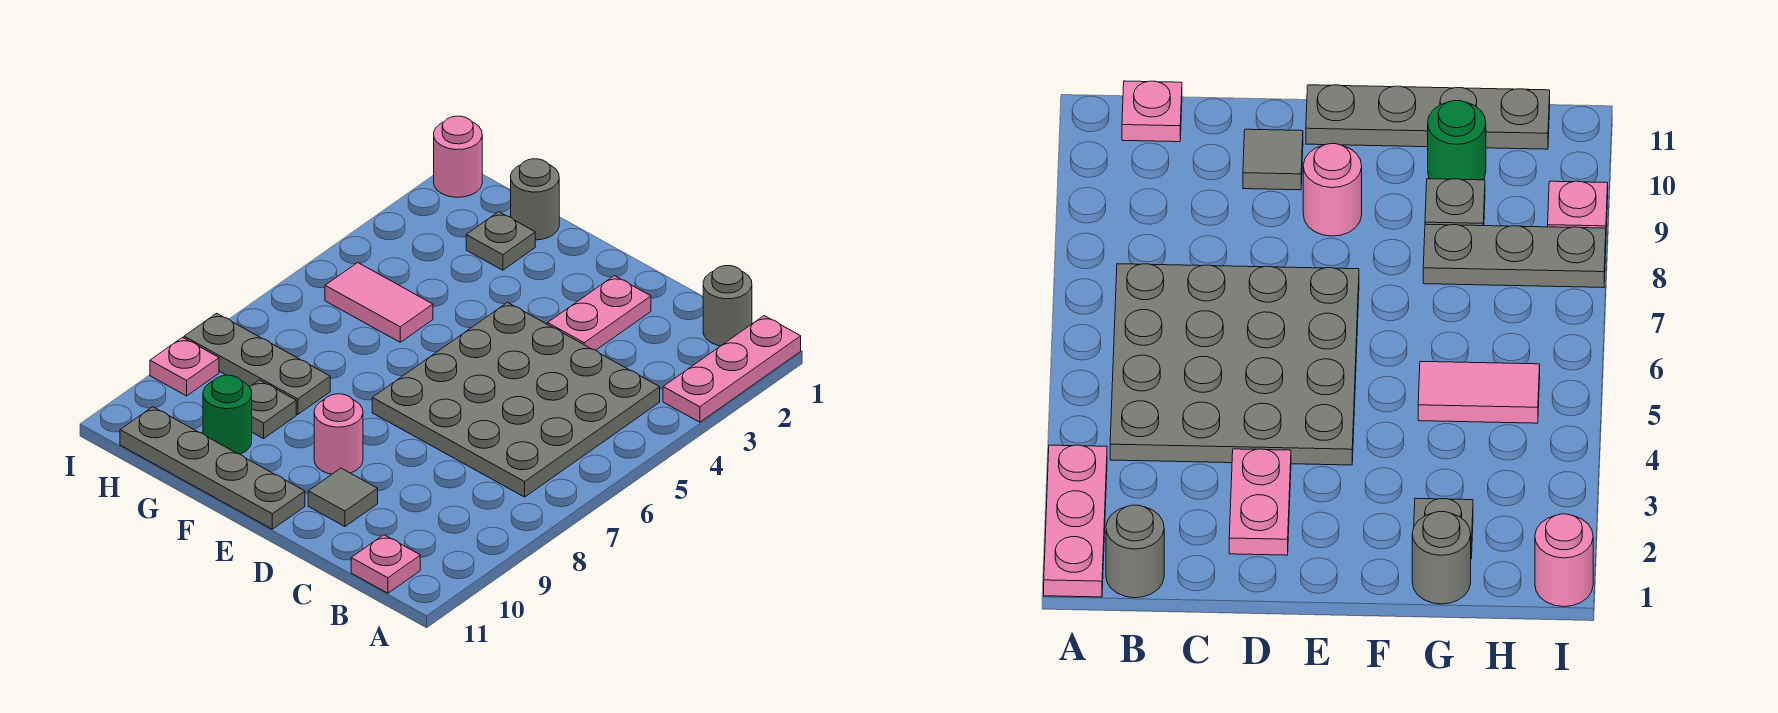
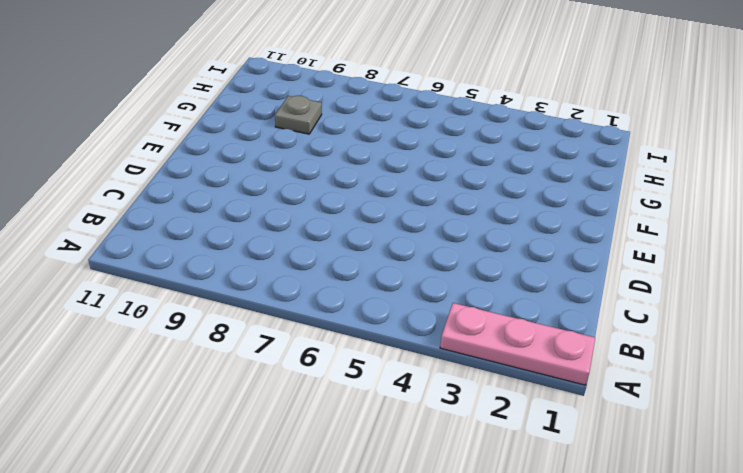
none -> grey round brick B1 level 1
none -> grey plate B4:E7 level 1
none -> pink plate B11 level 1

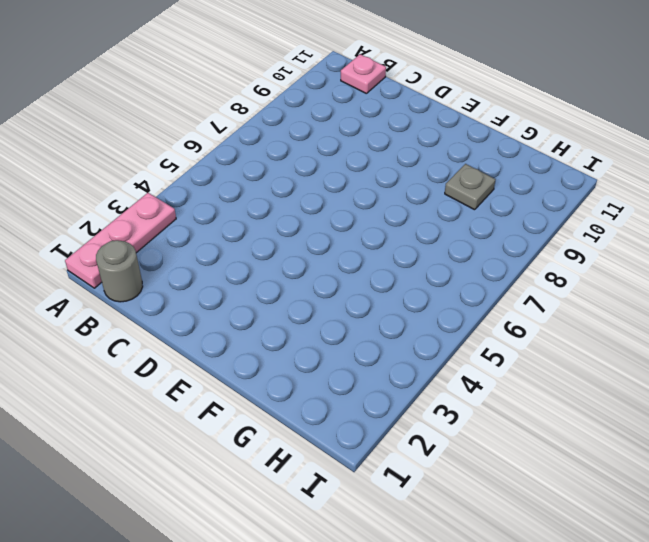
none -> grey plate B4:E7 level 1
none -> pink plate D2:D3 level 1
none -> grey tile D10 level 1

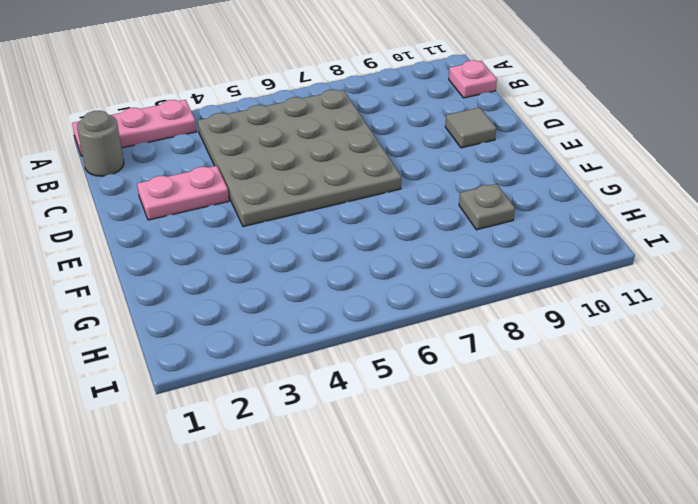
none -> pink round brick E9 level 1
none -> grey plate E11:H11 level 1
none -> grey round brick G1 level 1

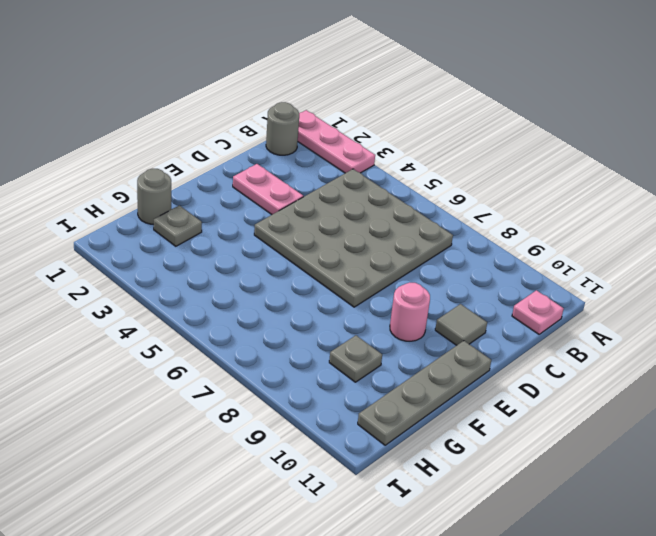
none -> pink tile G5:H5 level 1
none -> grey plate G8:I8 level 1
none -> green round brick G10 level 1

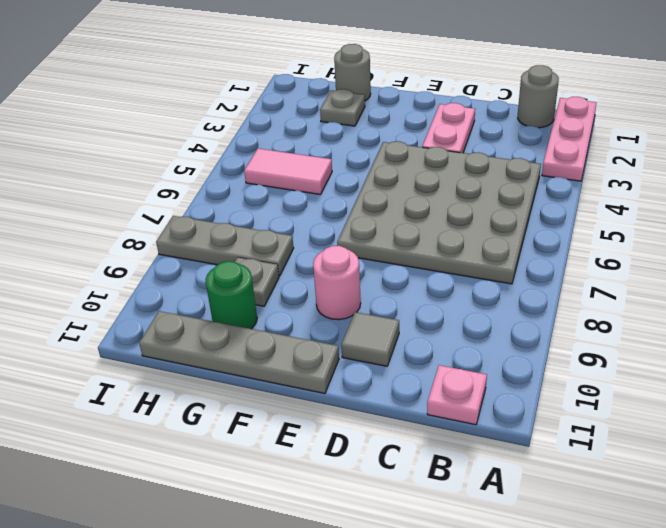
none -> pink round brick I1 level 1
none -> pink plate I9 level 1

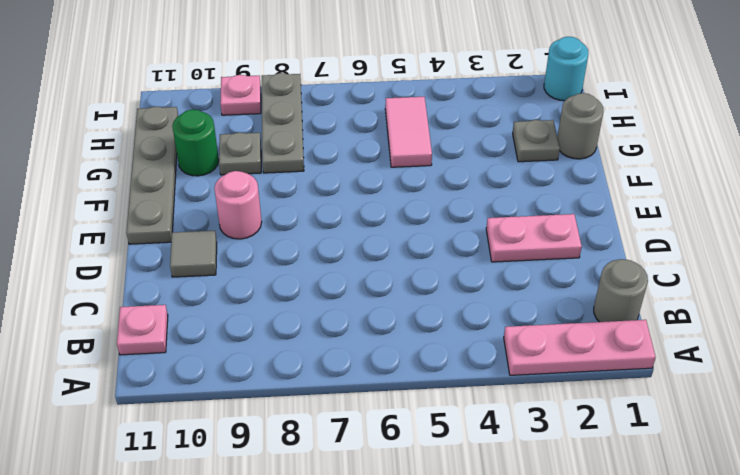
cyan round brick I1 level 1 -> pink round brick I1 level 1
none -> grey plate B4:E7 level 1

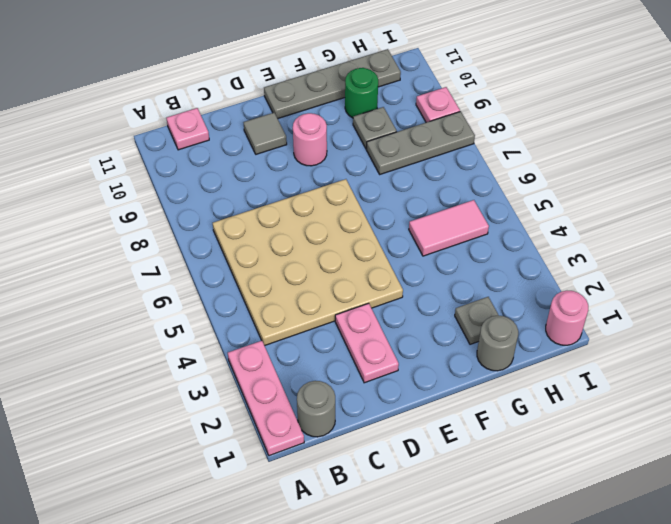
tan plate B4:E7 level 1 -> grey plate B4:E7 level 1

